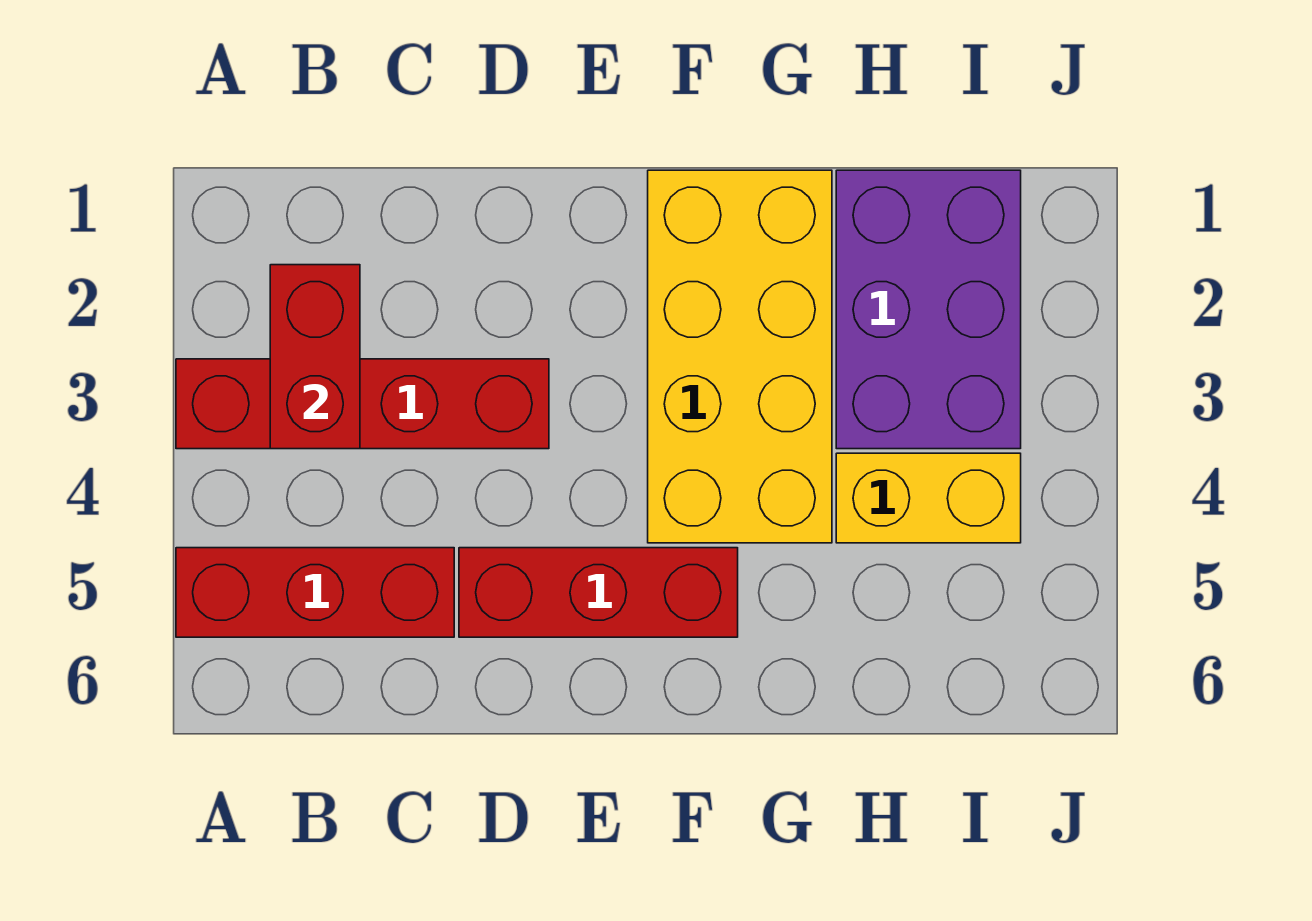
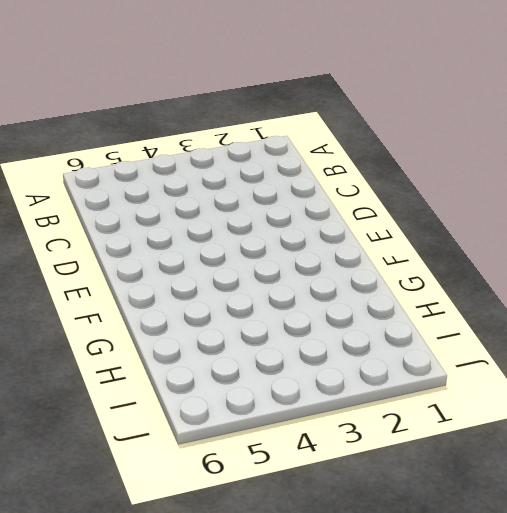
none -> red brick A3:D3 level 1
none -> red brick A5:C5 level 1

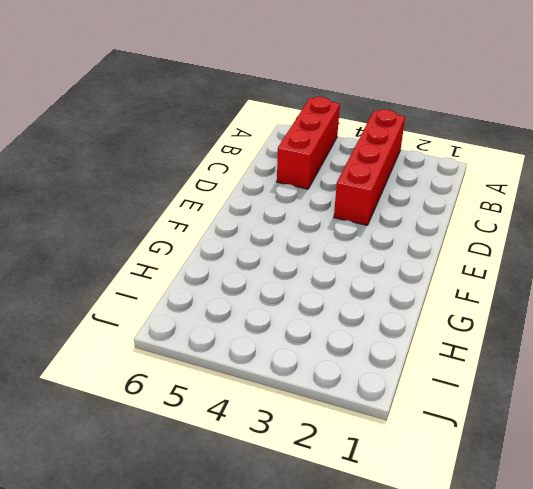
none -> red brick D5:F5 level 1
none -> yellow brick F1:G4 level 1

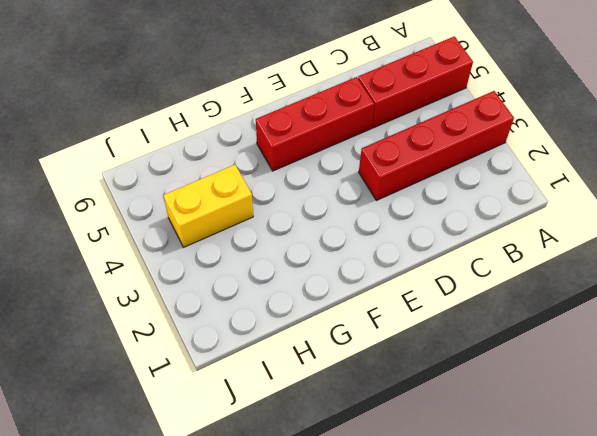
none -> yellow brick F1:G4 level 1
none -> purple brick H1:I3 level 1

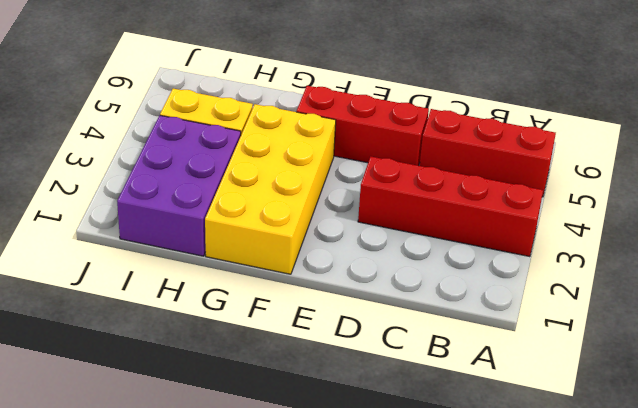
none -> red brick B2:B3 level 2

